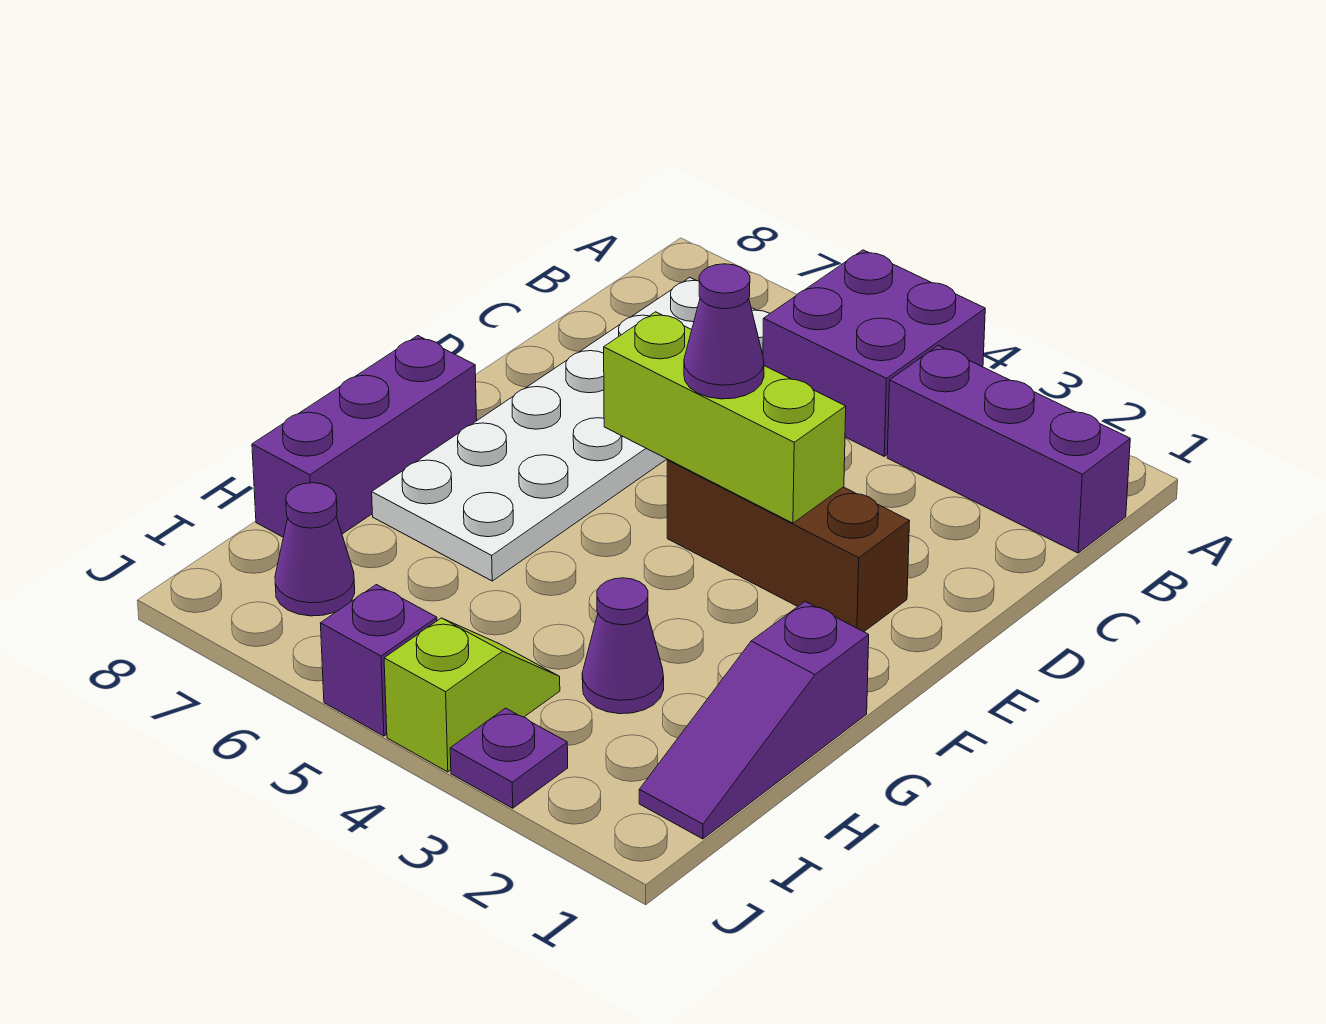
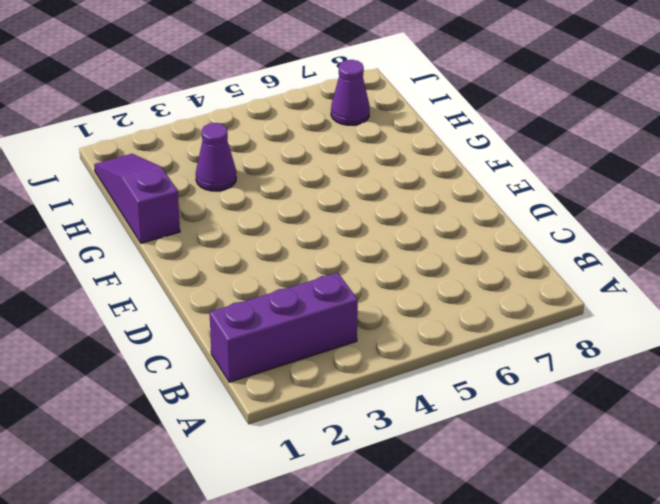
none -> purple brick A4:B5 level 1
none -> white plate B6:G7 level 1
none -> brown brick E2:E4 level 1

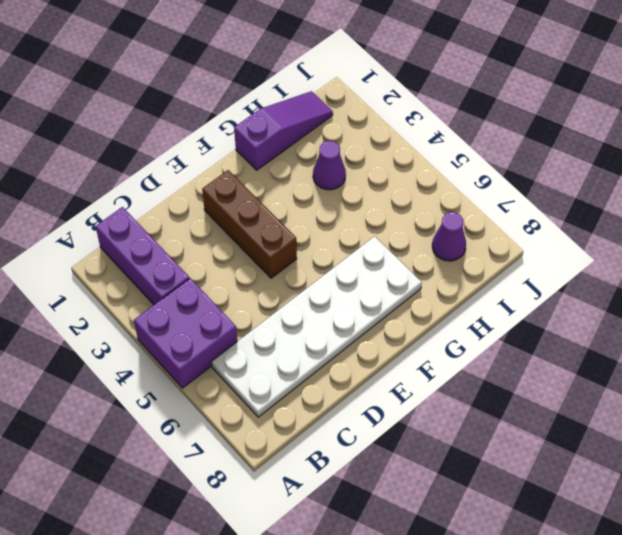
none -> purple brick F8:H8 level 1
none -> lime slope I4:J4 level 1 top J
none -> purple plate J3 level 1

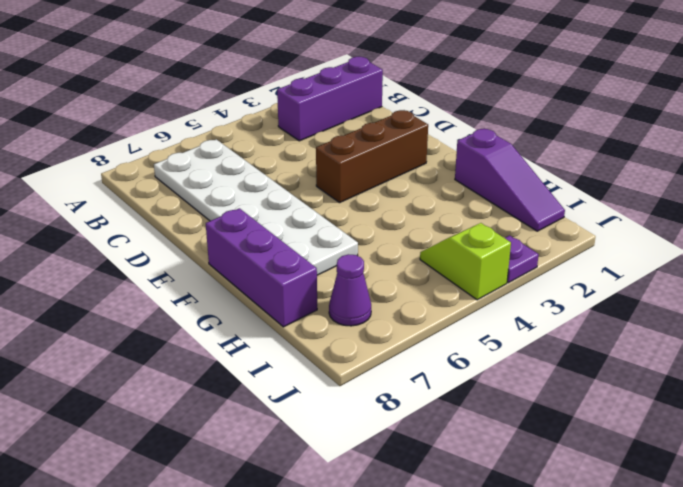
none -> purple brick A4:B5 level 1
none -> purple cone H3 level 1
none -> purple brick J5 level 1

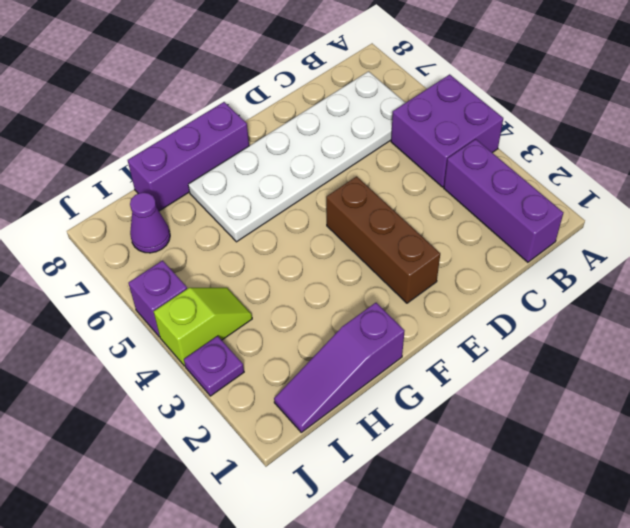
none -> purple cone H3 level 1
none -> lime brick E3:E5 level 2
none -> purple cone E4 level 3

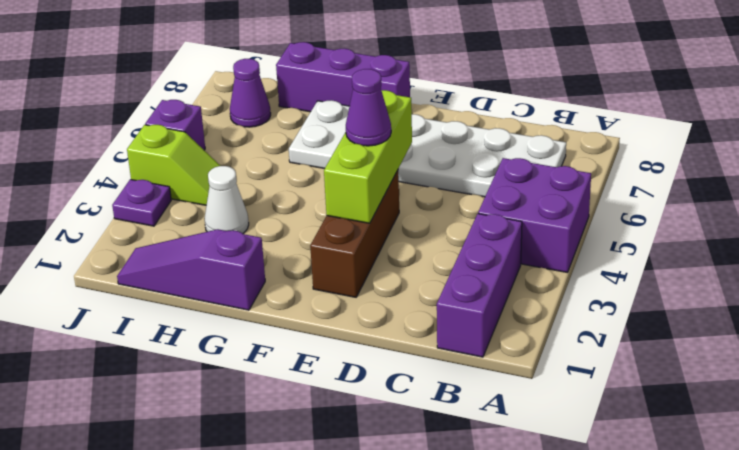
white cone H3 level 1 -> purple cone H3 level 1

